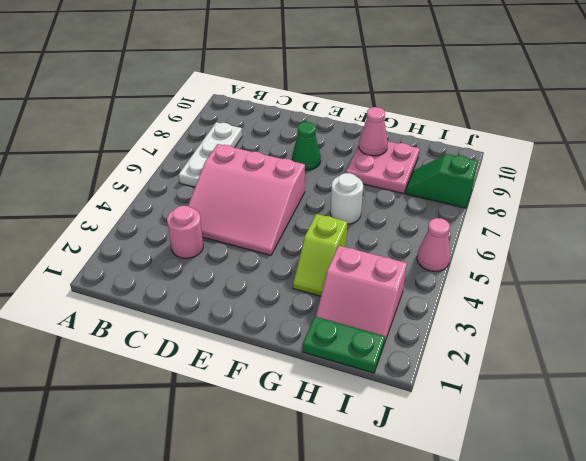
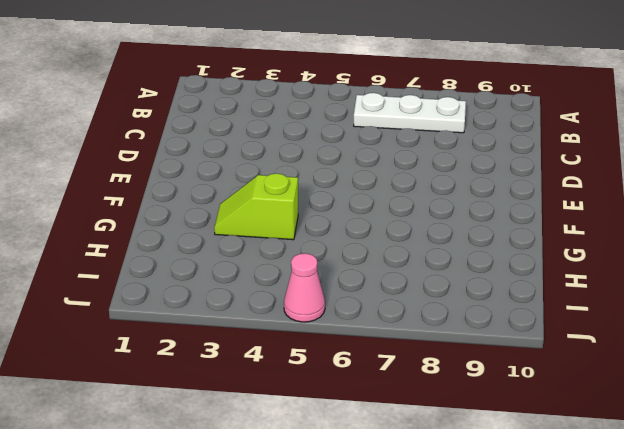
none -> pink round brick C3 level 1
none -> pink slope C4:E6 level 1 top 6
none -> green cone E8 level 1

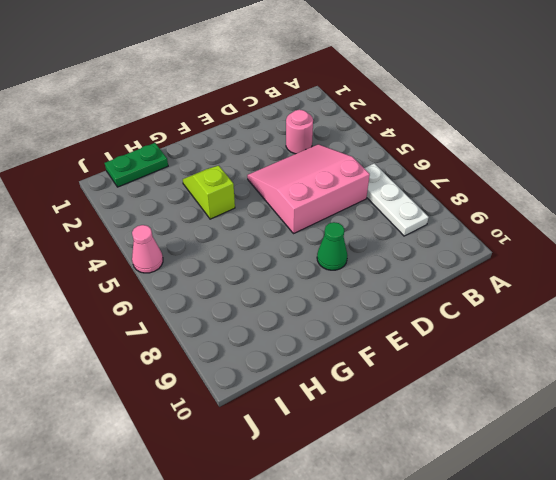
none -> white round brick G6 level 1
none -> pink plate G8:H9 level 1
none -> pink slope H2:I3 level 1 top 3

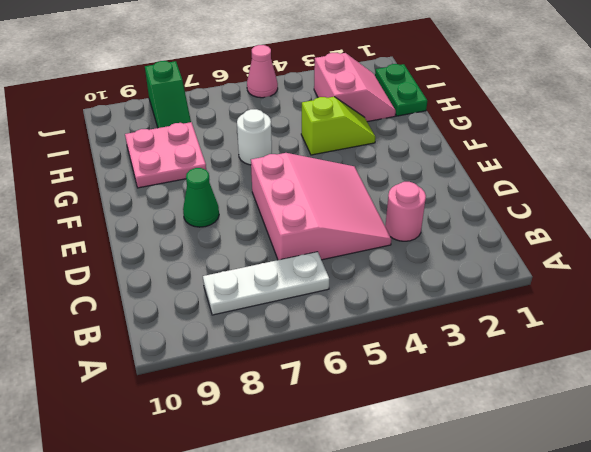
none -> pink cone G9 level 2

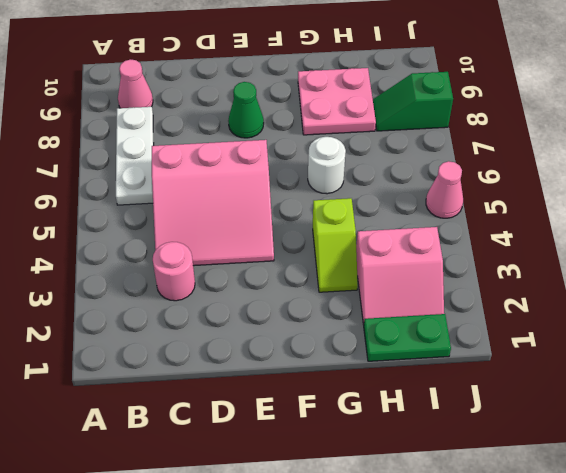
pink cone B9 level 1 -> pink cone G9 level 2

